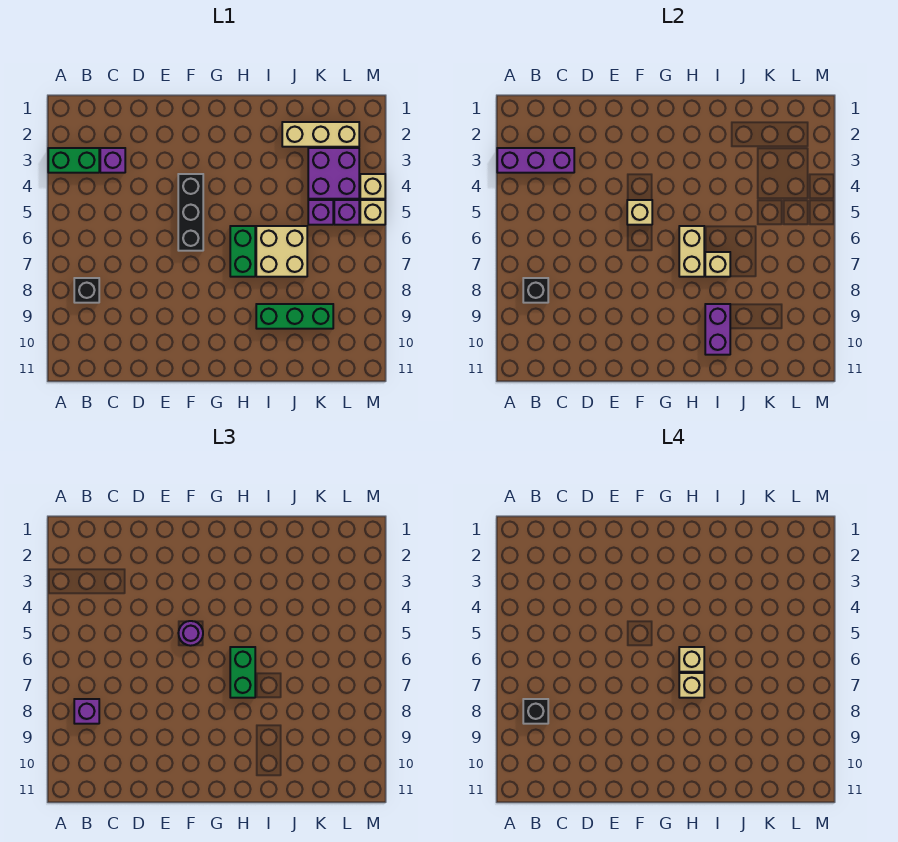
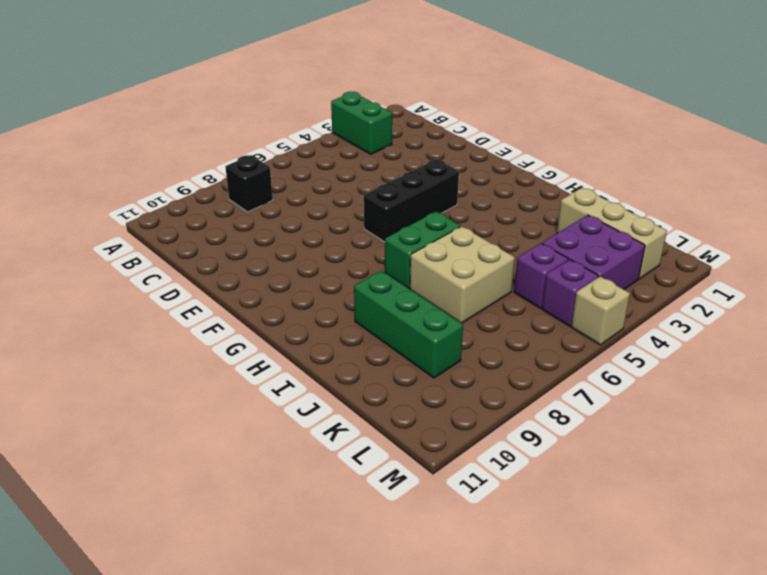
none -> purple brick C3 level 1
none -> tan brick M4 level 1
none -> purple brick A3:C3 level 2

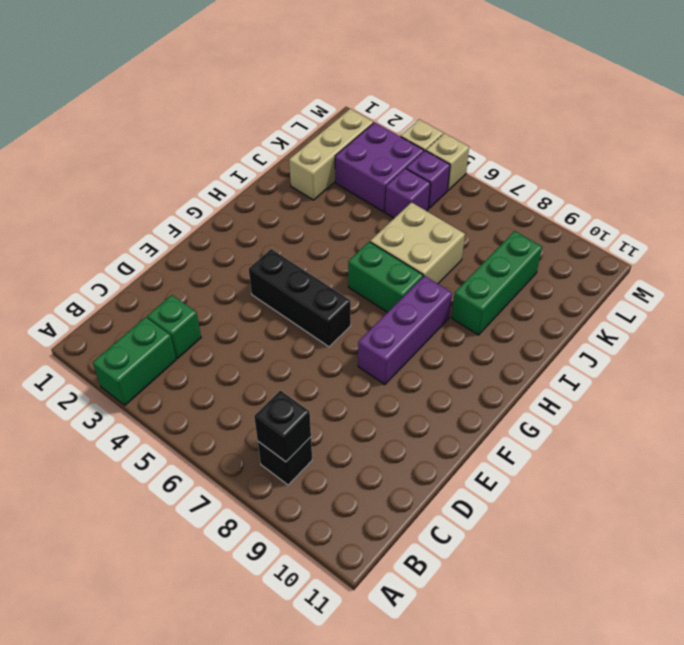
green brick C3 level 1 -> purple brick C3 level 1
purple brick F8:H8 level 1 -> purple brick A3:C3 level 2
none -> tan brick F5 level 2
none -> tan brick H6:H7 level 2
none -> tan brick I7 level 2

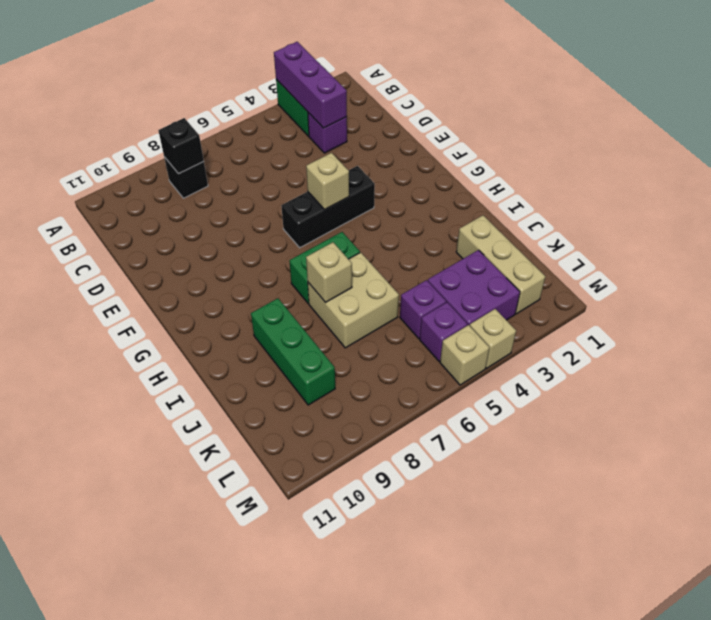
none -> tan brick H6:H7 level 2
none -> purple brick I9:I10 level 2
none -> purple brick B8 level 3

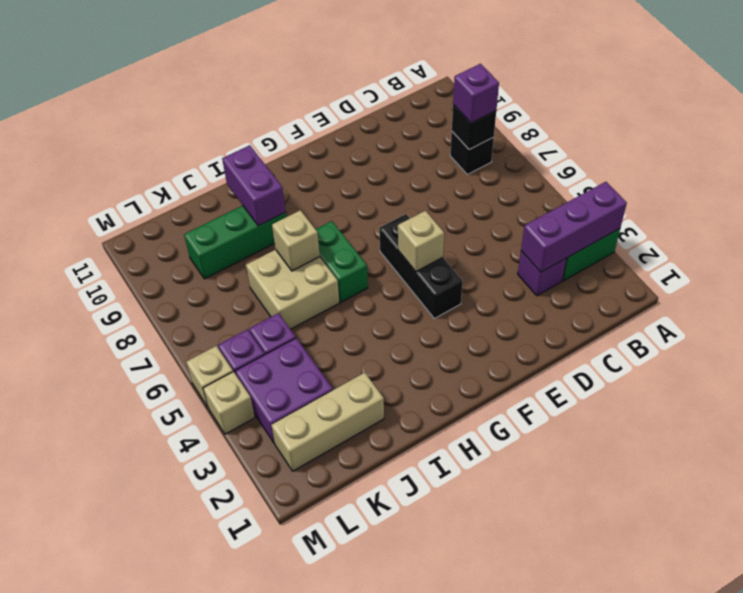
none -> tan brick H6:H7 level 2
none -> purple round brick F5 level 3
none -> green brick H6:H7 level 3

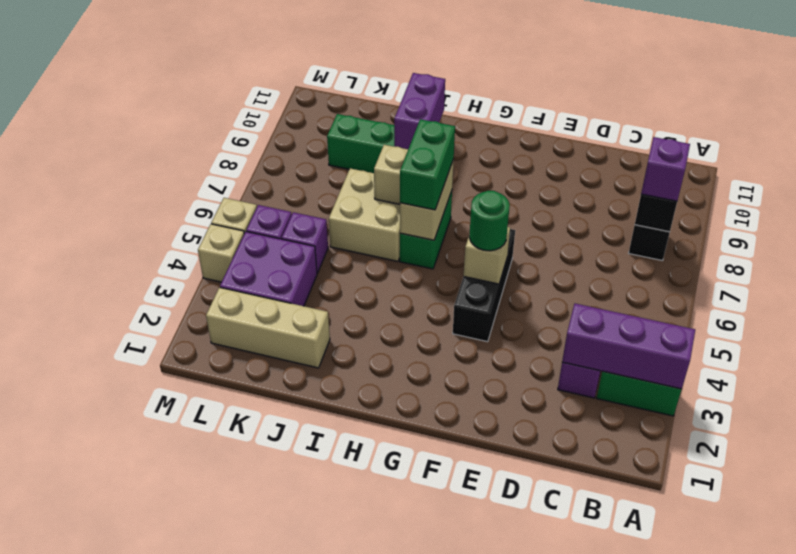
green round brick F5 level 3 -> purple round brick F5 level 3
none -> black brick B8 level 4
none -> tan brick H6 level 4
none -> tan brick H7 level 4

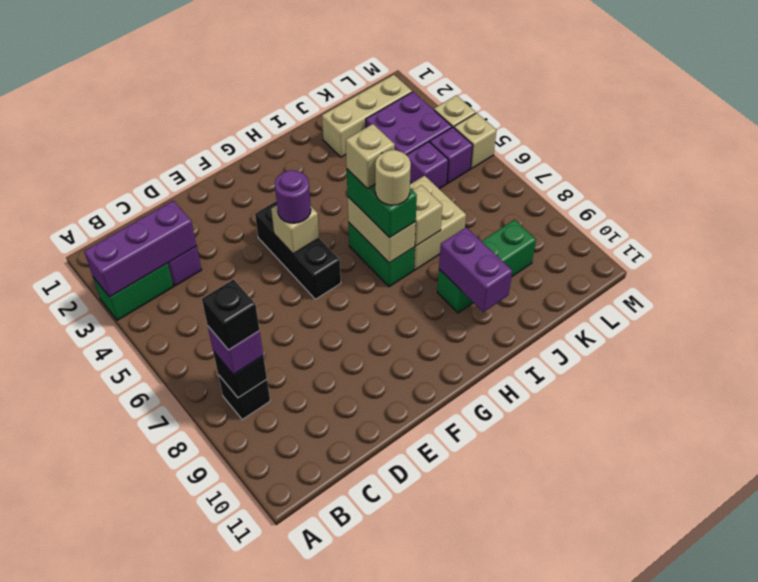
tan round brick H7 level 4 -> tan brick H7 level 4

